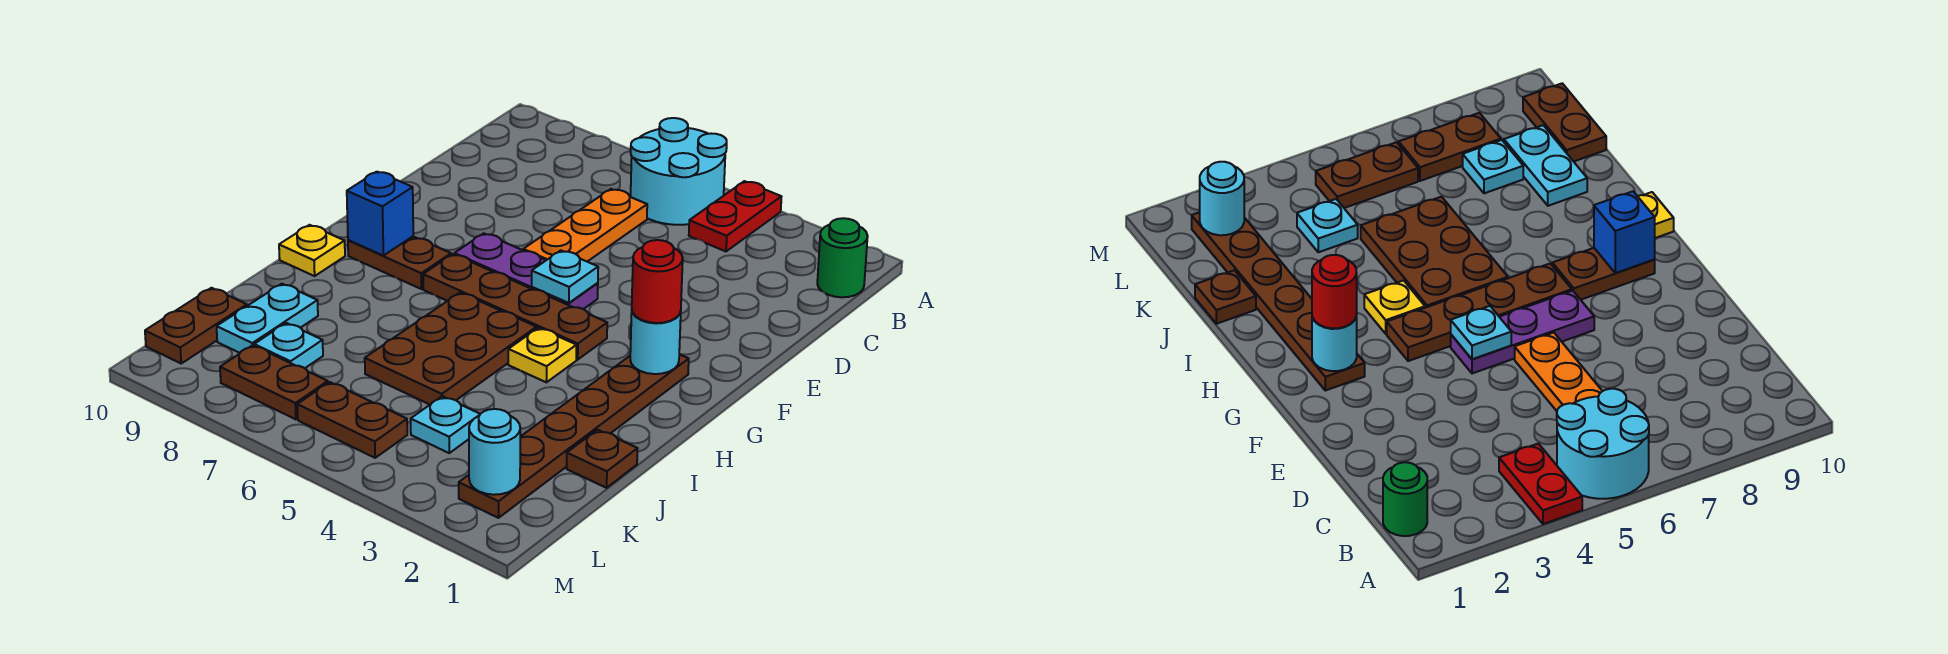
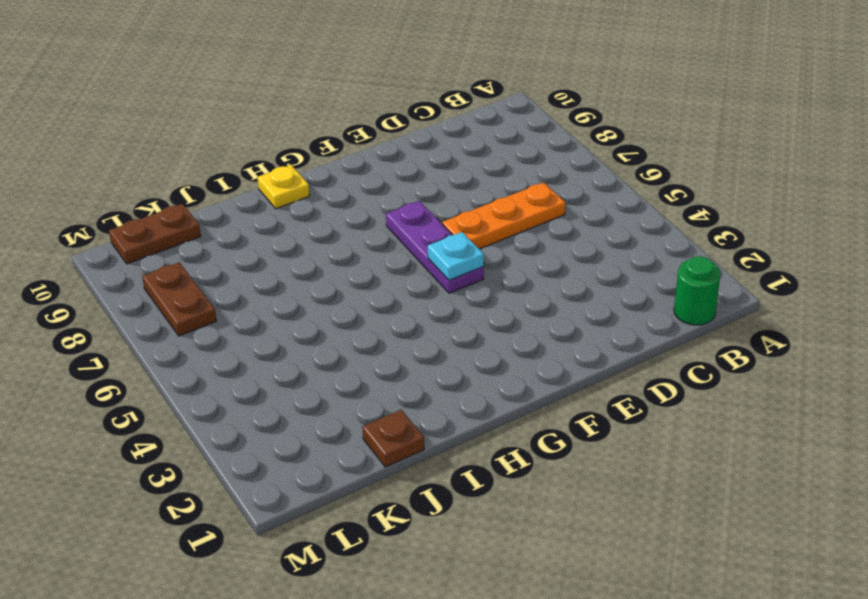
none -> red plate A4:B4 level 1
none -> cyan round brick A5:B6 level 1
none -> brown plate G2:L2 level 1

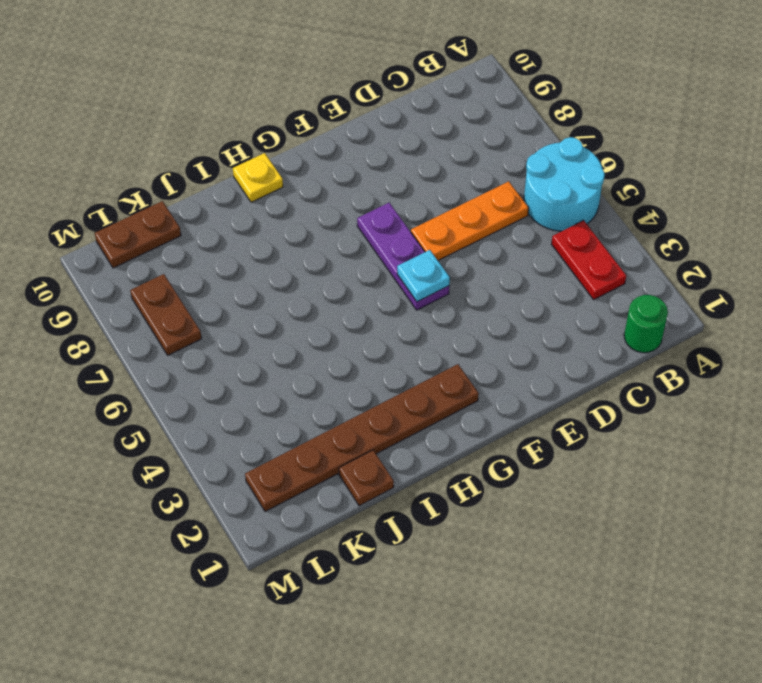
red plate B3:B4 level 1 -> red plate A4:B4 level 1
none -> brown plate G4:G7 level 1
none -> brown plate G8:G9 level 1
none -> yellow plate H4 level 1

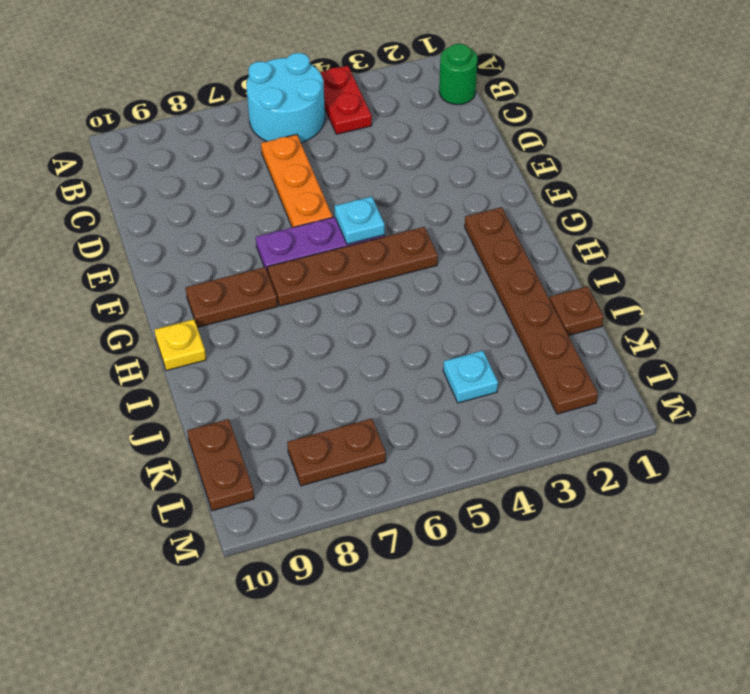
none -> yellow plate H4 level 1
none -> brown plate H5:J6 level 1
none -> cyan plate J9:K9 level 1

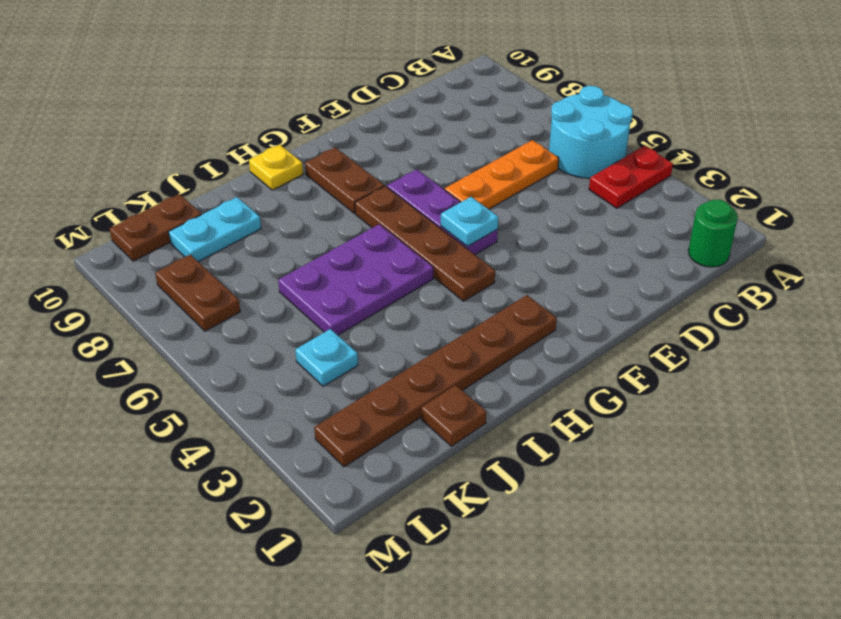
purple plate H5:J6 level 1 -> brown plate H5:J6 level 1
none -> yellow plate H4 level 1
none -> cyan plate K8 level 1
none -> brown plate L5:L6 level 1

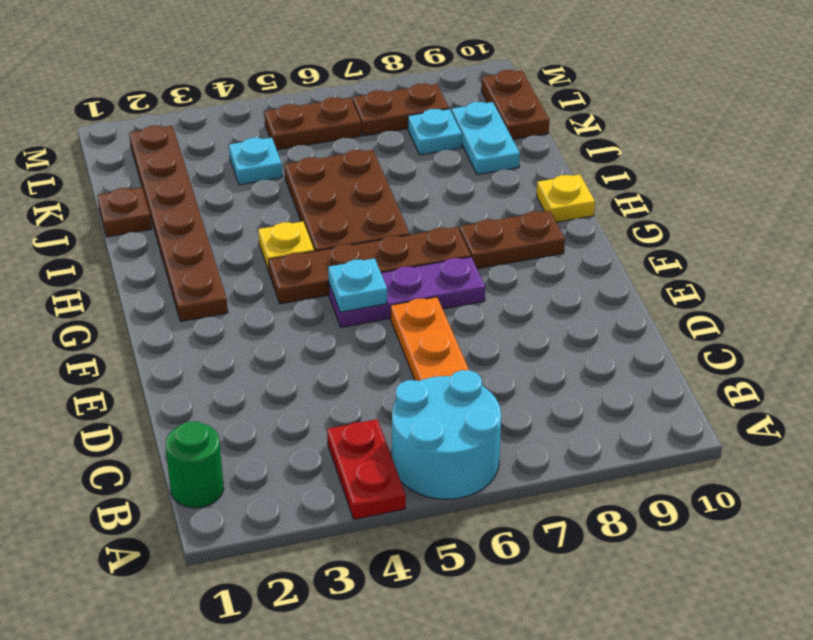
none -> cyan round brick G2 level 2
none -> blue brick G9 level 2
none -> cyan round brick L2 level 2

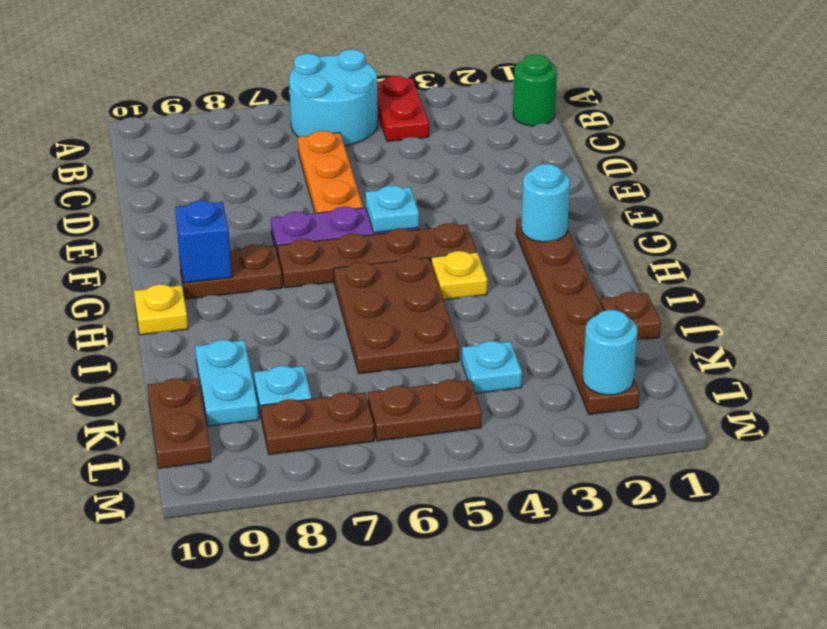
none -> red round brick G2 level 3

